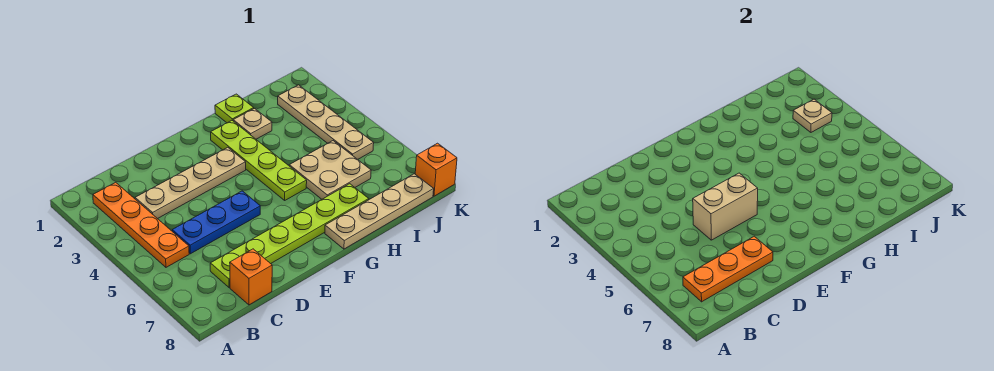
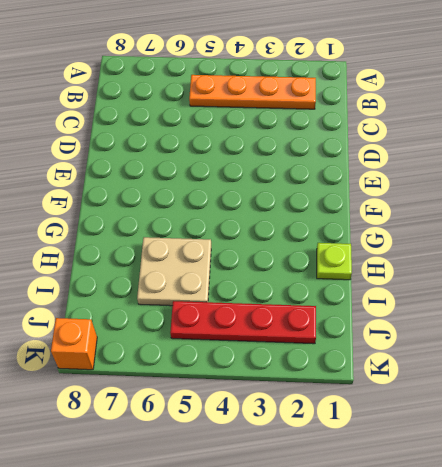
red plate J2:J5 level 1 -> tan plate J2:J5 level 1
none -> tan plate C3:F3 level 1
none -> blue plate C5:E5 level 1
none -> lime plate C7:H7 level 1

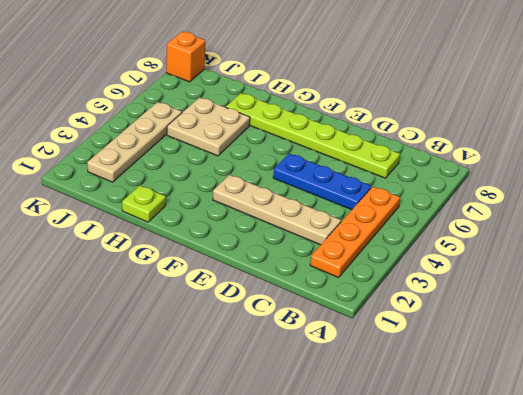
none -> orange brick C8 level 1
none -> lime plate G2:G5 level 1
none -> tan plate G8:J8 level 1

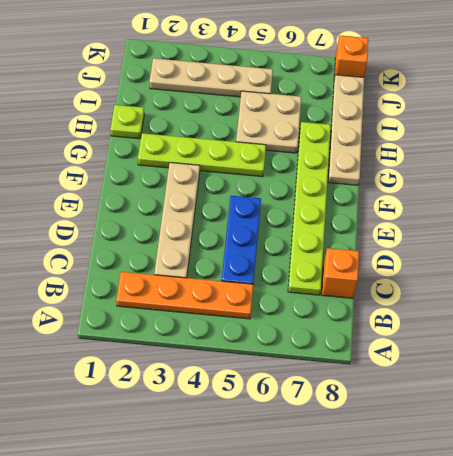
none -> tan plate H2 level 1
none -> orange plate B7:D7 level 2
none -> tan brick D5:E5 level 2

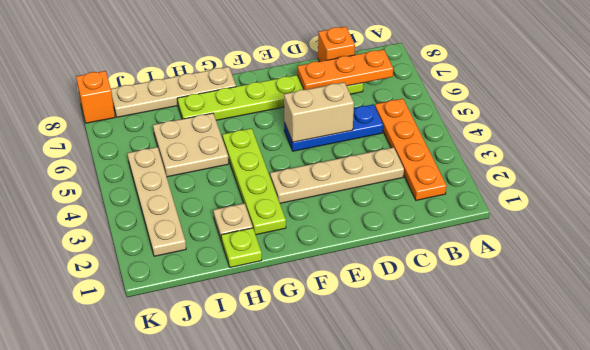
none -> tan plate J3 level 2

